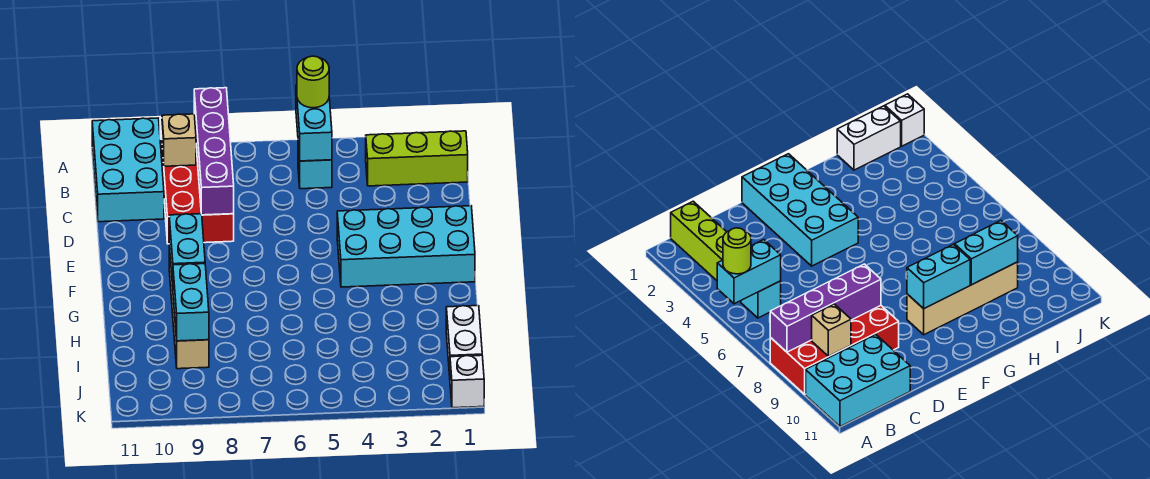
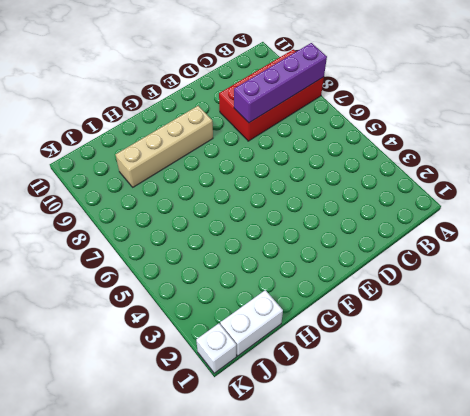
none -> cyan brick A10:C11 level 1
none -> lime brick B1:B3 level 1
none -> cyan brick B5 level 1

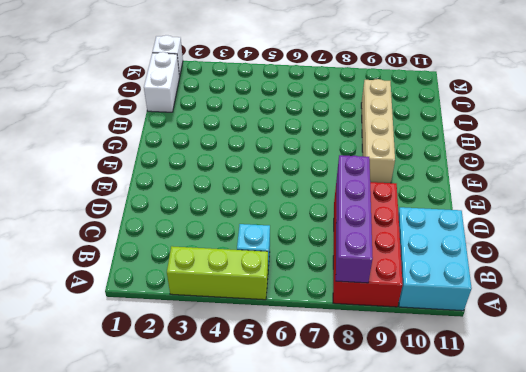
lime brick A3:A5 level 1 -> lime brick B1:B3 level 1
none -> cyan brick E1:F4 level 1
none -> cyan brick A5:B5 level 2
none -> tan brick B9 level 2

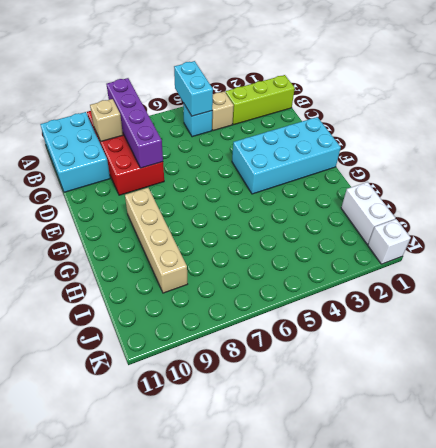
tan brick B4 level 1 -> none
none -> cyan brick F9:G9 level 2
none -> cyan brick H9:I9 level 2
none -> lime round brick A5 level 3

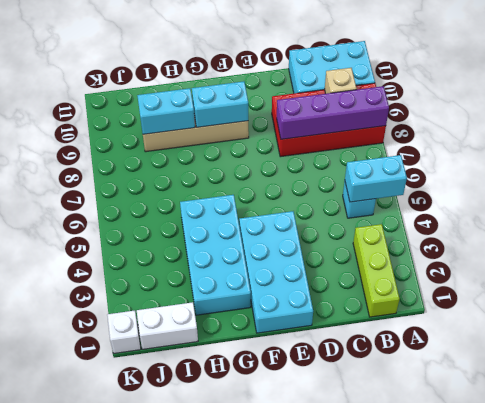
cyan brick G2:H5 level 1 -> none
none -> lime round brick A5 level 3

